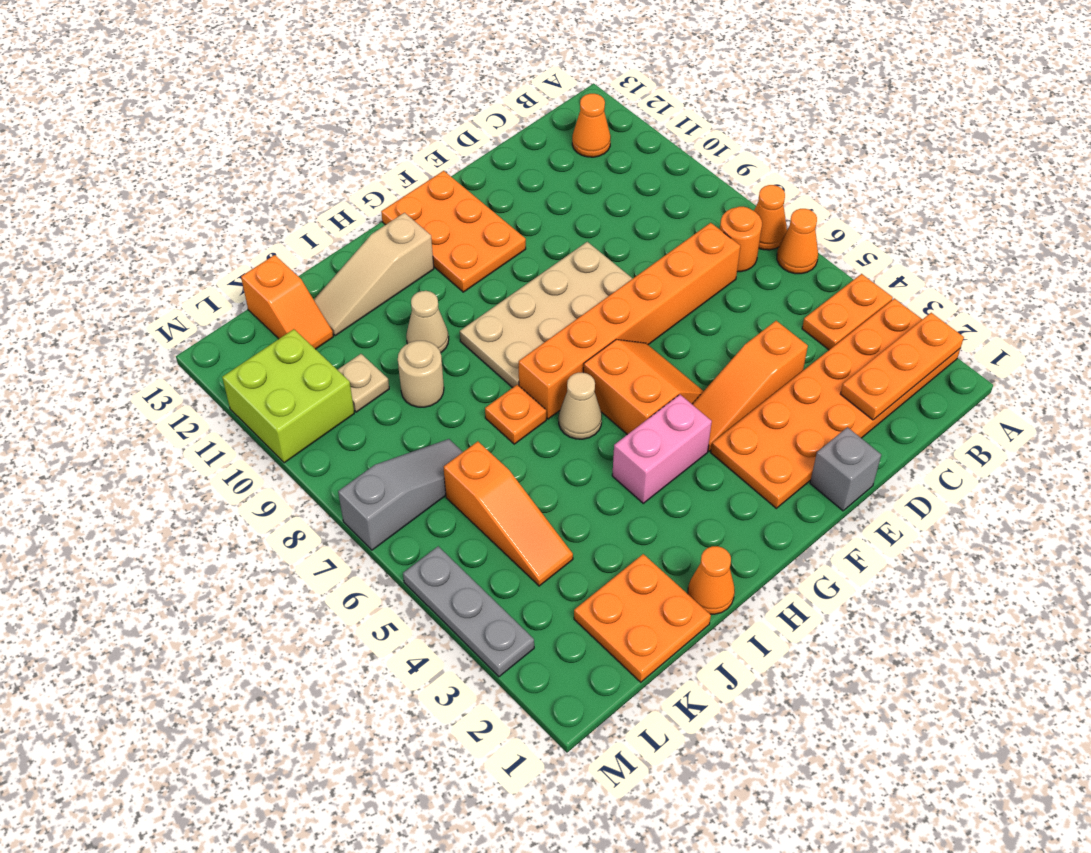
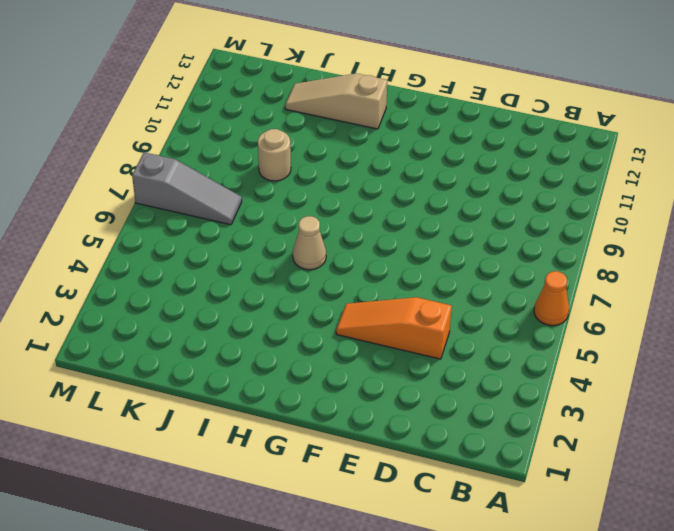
none -> orange plate A2:F3 level 1
none -> orange plate A4:B4 level 1
none -> orange cone A7 level 1

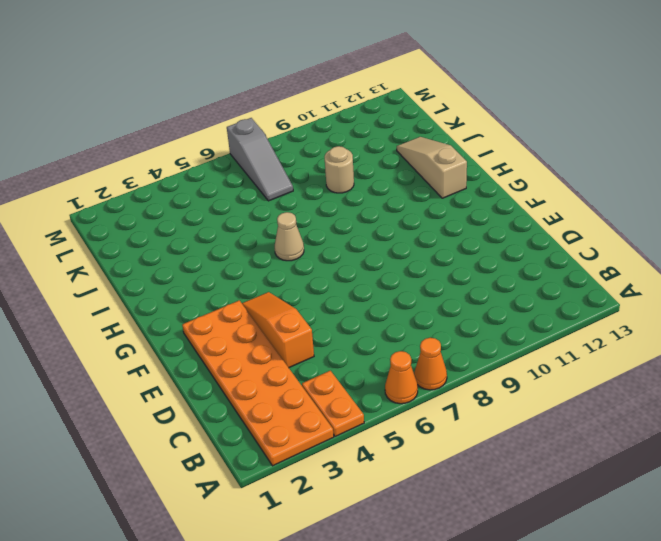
none -> orange round brick B7 level 1
none -> orange cone B12 level 1
none -> orange brick C7:H7 level 1

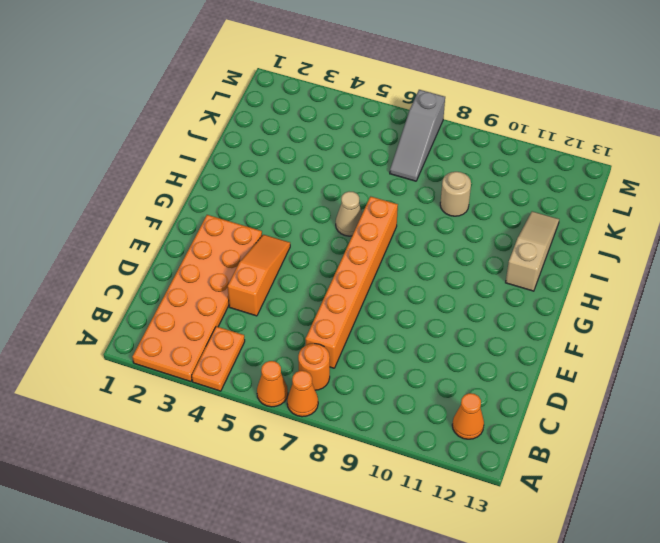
none -> grey brick E1 level 1
none -> tan plate E8:H9 level 1
none -> orange slope F5:G6 level 1 top G

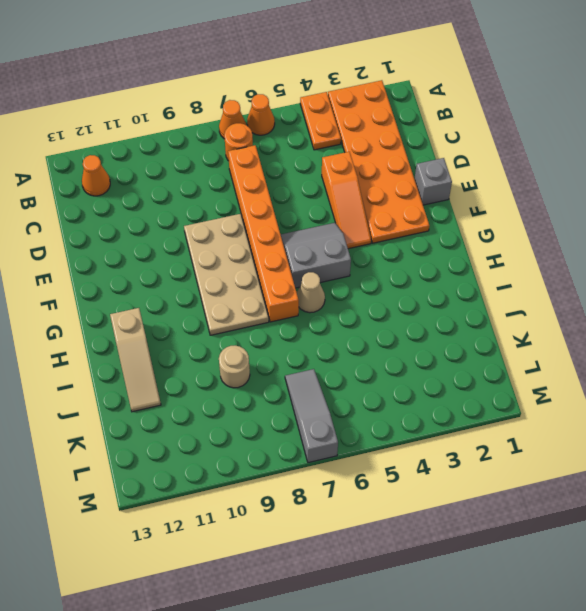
grey slope F5:G6 level 1 top G -> orange slope F5:G6 level 1 top G
none -> orange plate F11:G13 level 1
none -> pink brick G4:H4 level 1
none -> orange cone I1 level 1

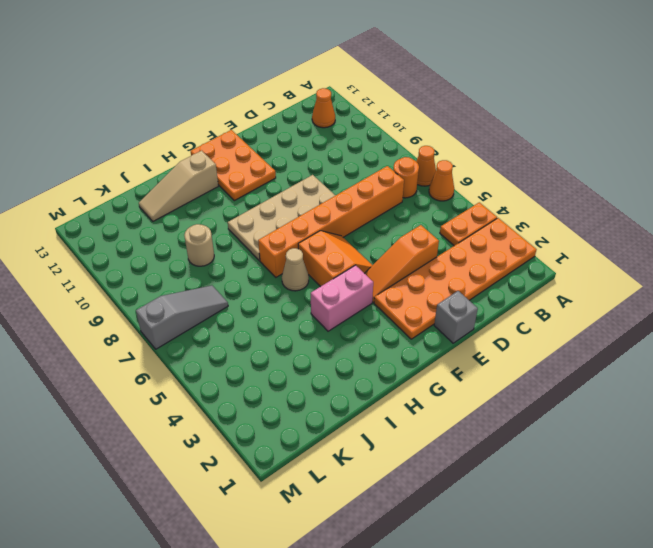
none -> orange cone I1 level 1
none -> orange plate I7 level 1
none -> tan cone I10 level 1

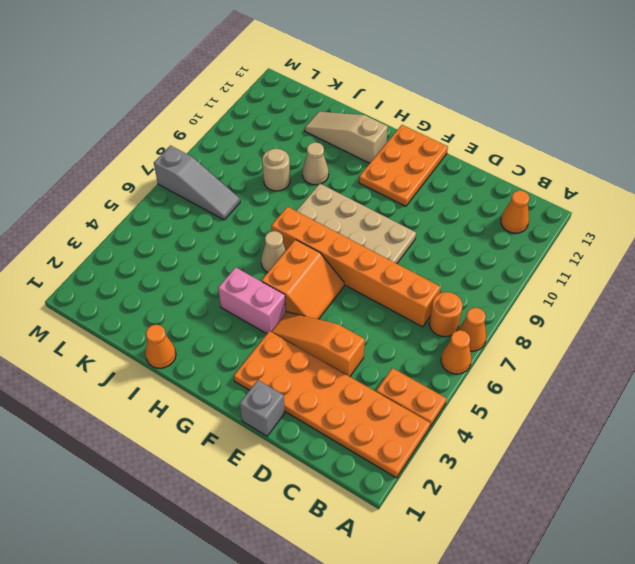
none -> orange plate I7 level 1
none -> orange plate J1:K2 level 1
none -> orange slope K4:K6 level 1 top 6

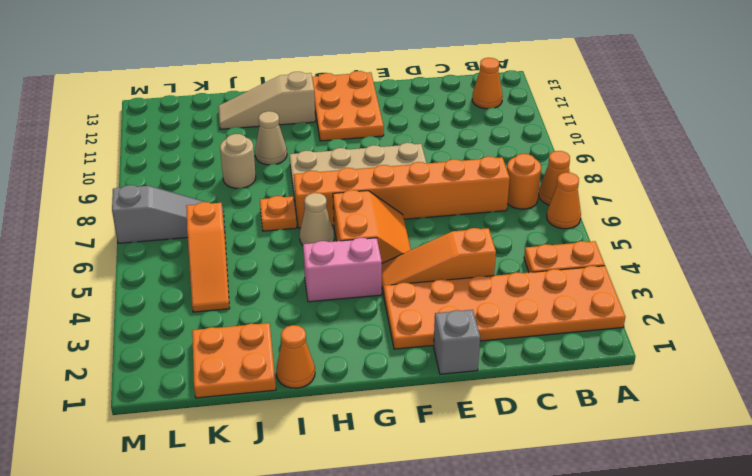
none -> tan plate K10 level 1
none -> orange slope K12:K13 level 1 top 13
none -> lime brick L10:M11 level 1

